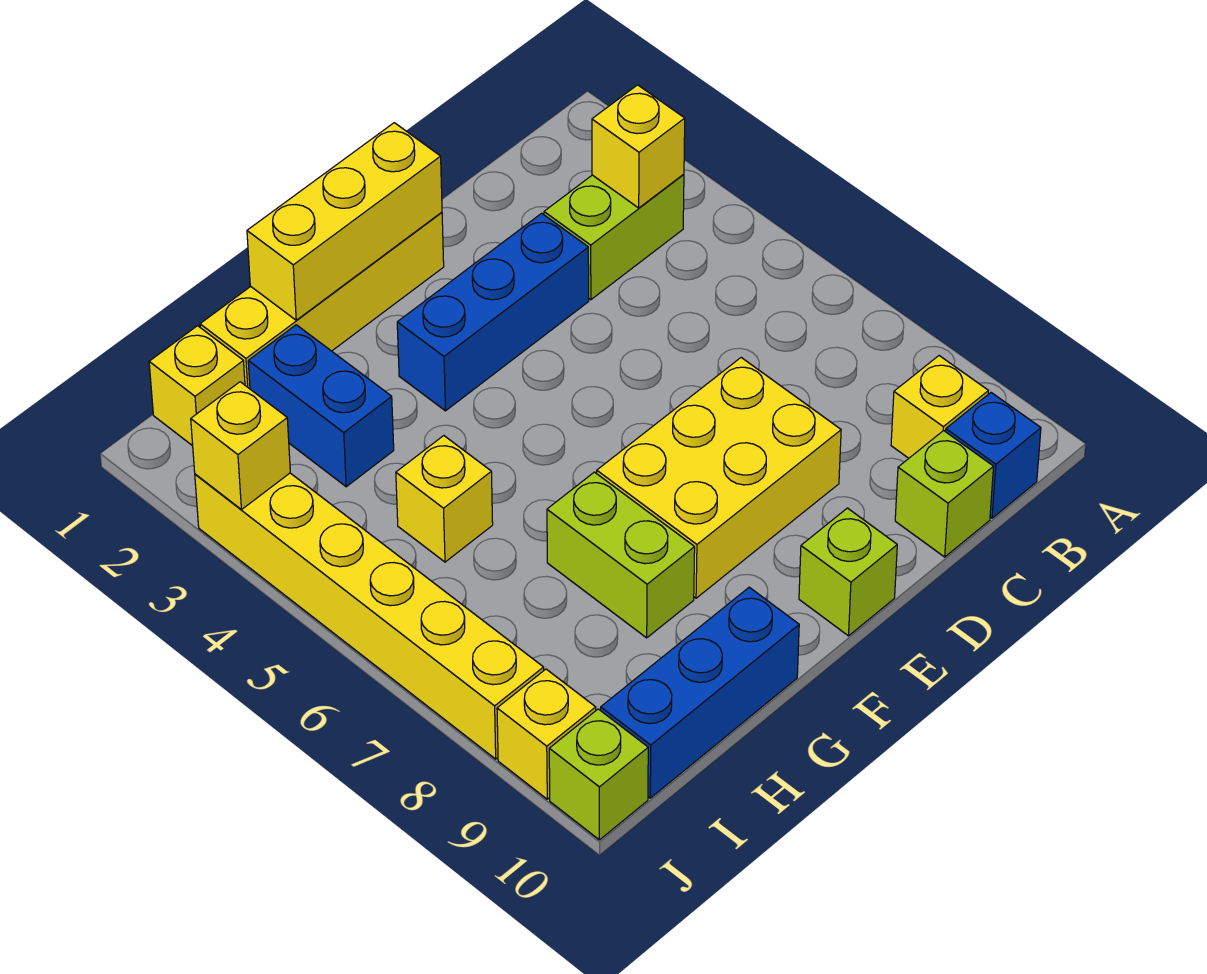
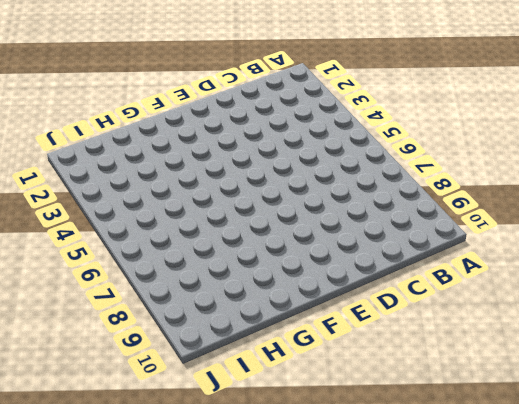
none -> lime brick B3:C3 level 1
none -> yellow brick B9 level 1
none -> blue brick B10 level 1

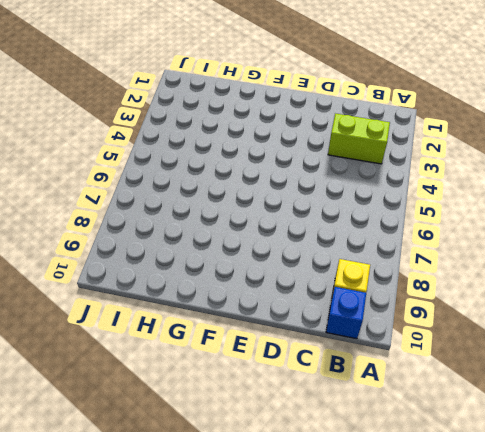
none -> lime brick C10 level 1
none -> blue brick D3:F3 level 1
none -> yellow brick D7:F8 level 1

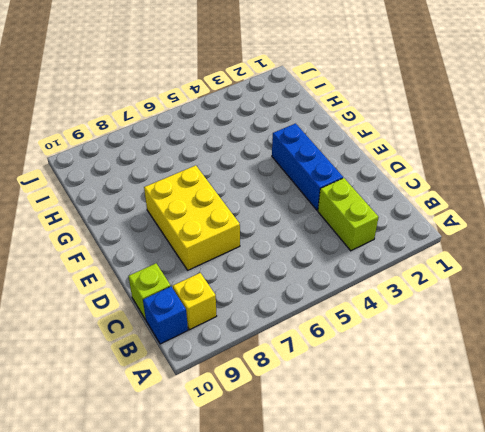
none -> yellow brick E1:H1 level 1
none -> lime brick E10 level 1
none -> lime brick G7:G8 level 1

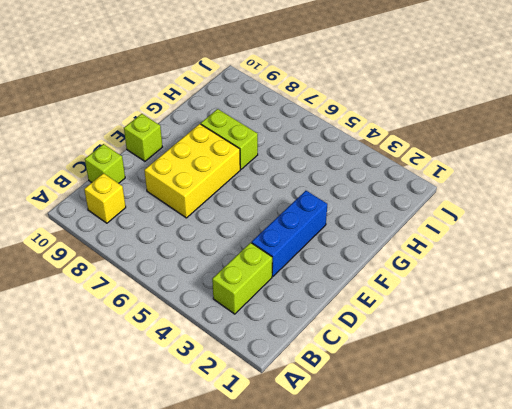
none -> blue brick B10 level 1
none -> yellow brick E1:H1 level 1
none -> blue brick G10:I10 level 1

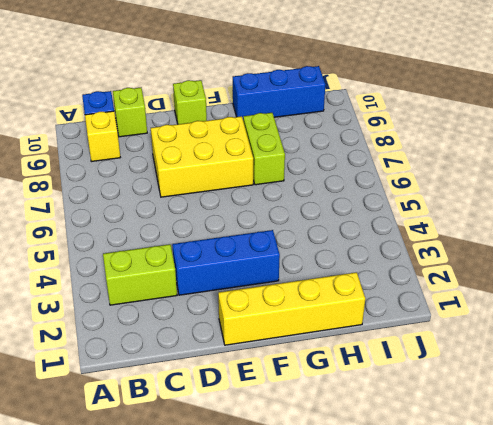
none -> blue brick H2:H3 level 1
none -> yellow brick H5 level 1
none -> yellow brick I1 level 1

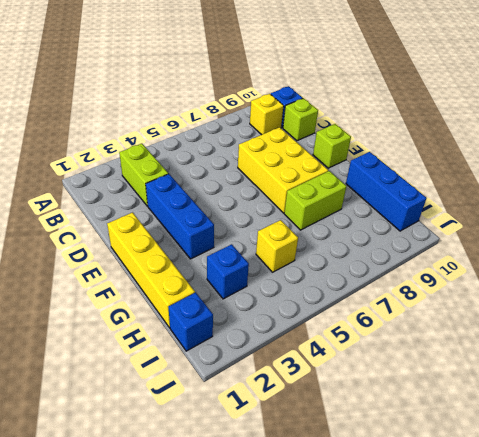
blue brick H3 level 1 -> blue brick H2:H3 level 1
blue brick I1 level 1 -> yellow brick I1 level 1
none -> yellow brick J3:J8 level 1
none -> yellow brick J9 level 1
none -> lime brick J10 level 1

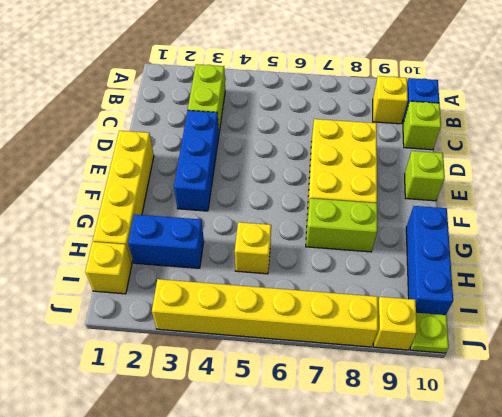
lime plate J10 level 1 -> lime brick J10 level 1
none -> yellow brick B3 level 2
none -> yellow brick E1:G1 level 2
none -> yellow brick J3 level 2

